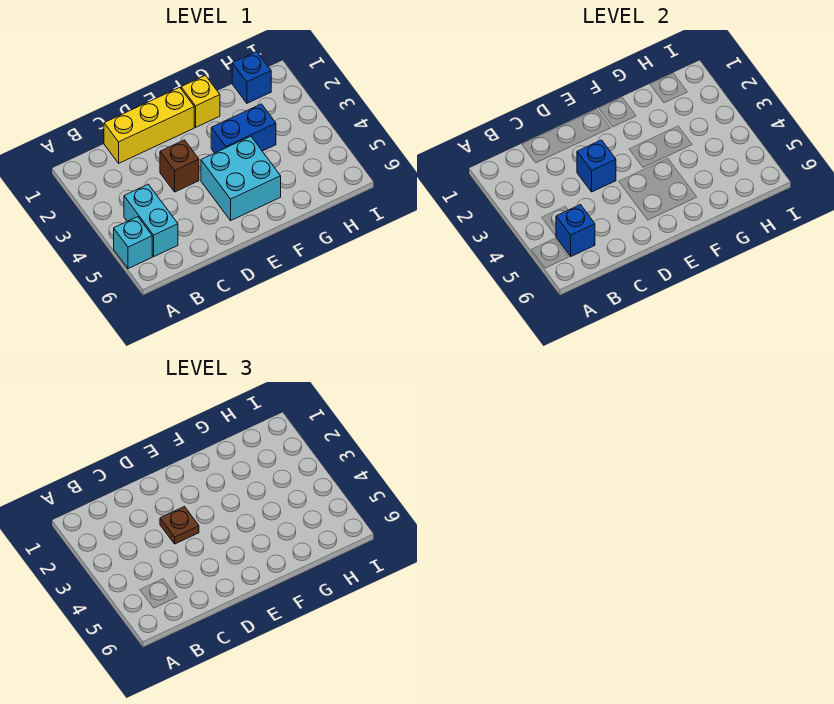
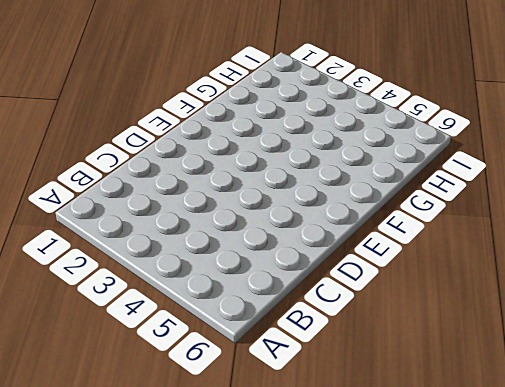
none -> cyan brick A5 level 1
none -> cyan brick B4:B5 level 1

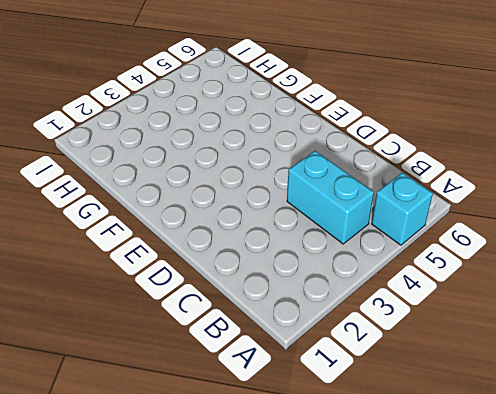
cyan brick B4:C4 level 1 -> cyan brick B4:B5 level 1
none -> yellow brick C1:E1 level 1
none -> brown brick D3 level 1

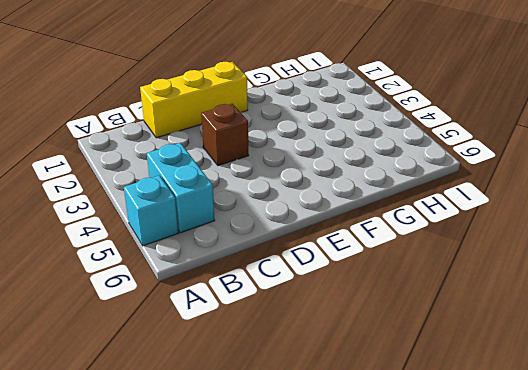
none -> cyan brick E4:F5 level 1
none -> yellow brick F1 level 1

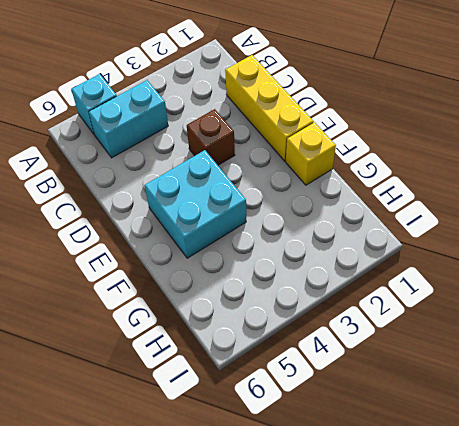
none -> blue brick F3:G3 level 1
none -> blue brick H1 level 1

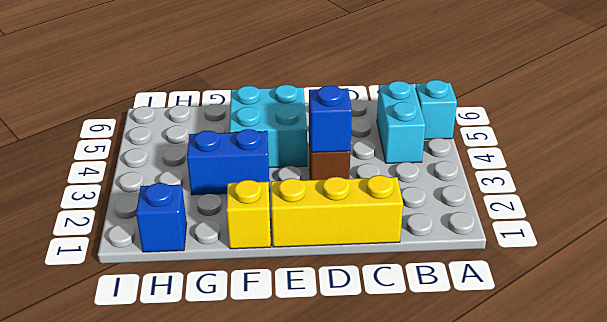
none -> blue brick B5 level 2
none -> brown plate D3 level 3

